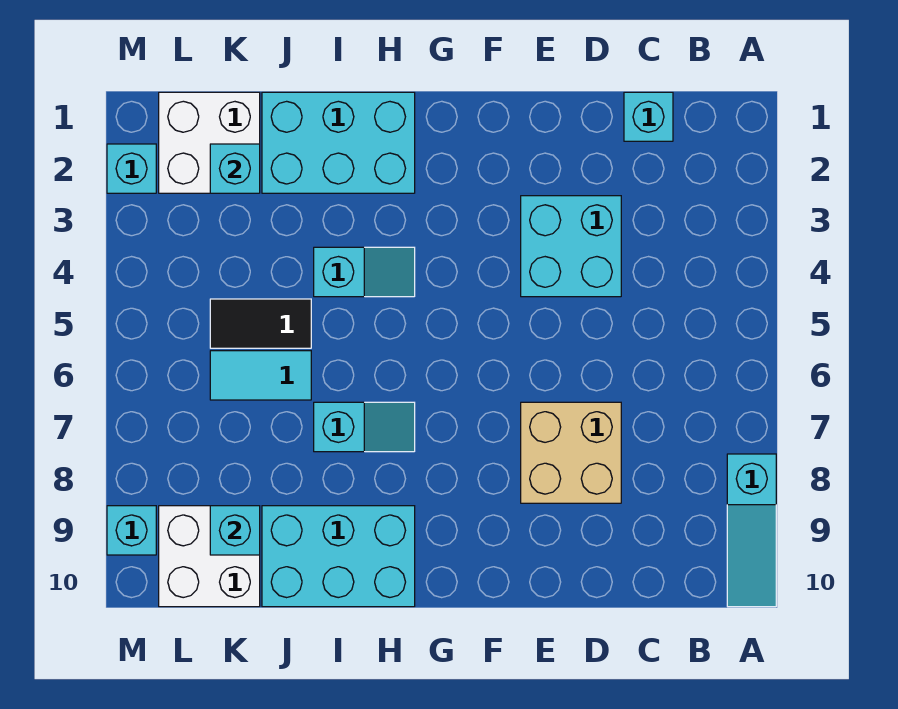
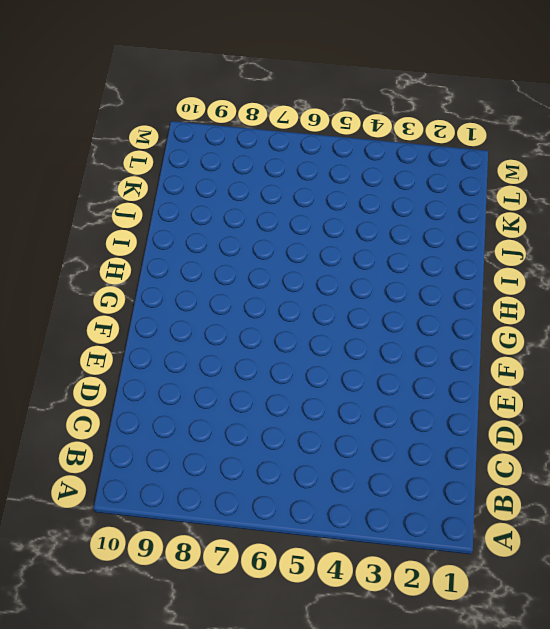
none -> cyan slope A8:A10 level 1 top 8
none -> cyan brick C1 level 1
none -> cyan brick D3:E4 level 1

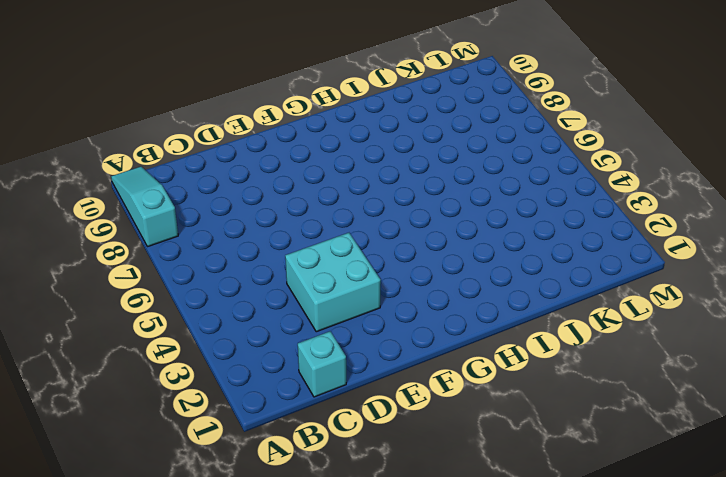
none -> tan brick D7:E8 level 1
none -> cyan brick H1:J2 level 1
none -> cyan slope H4:I4 level 1 top I

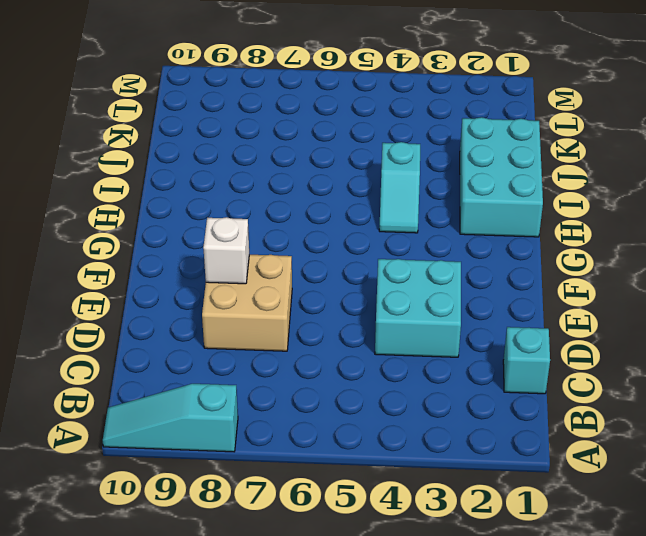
white brick E8 level 2 -> none
none -> cyan slope H7:I7 level 1 top I
none -> cyan brick H9:J10 level 1
none -> black tile J5:K5 level 1

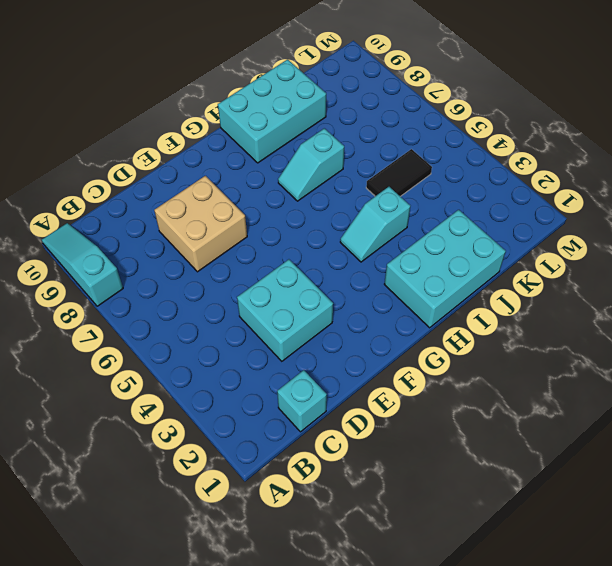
none -> cyan tile J6:K6 level 1
none -> white brick K1:L2 level 1
none -> white brick K9:L10 level 1

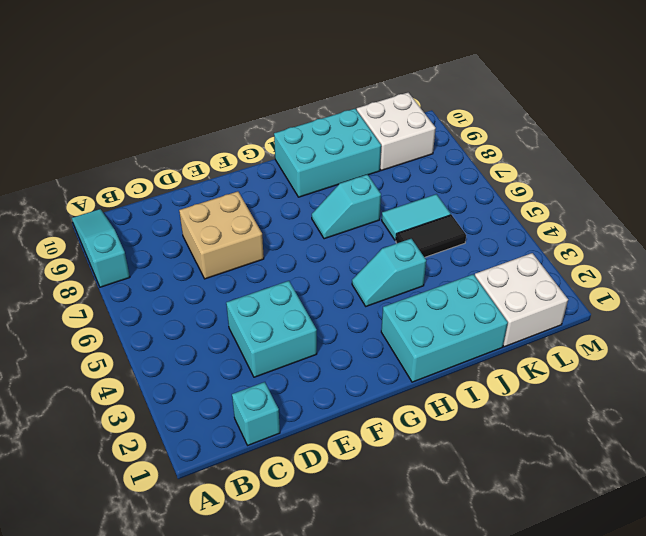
none -> cyan brick M2 level 1
none -> cyan brick M9 level 1
none -> cyan brick K2 level 2

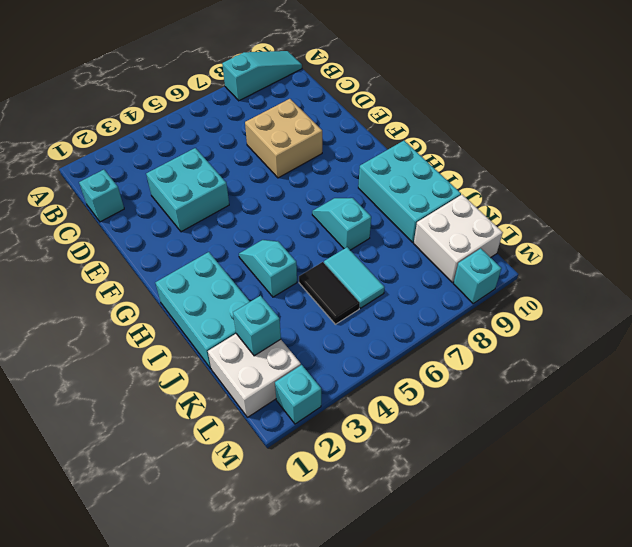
none -> cyan brick K9 level 2

